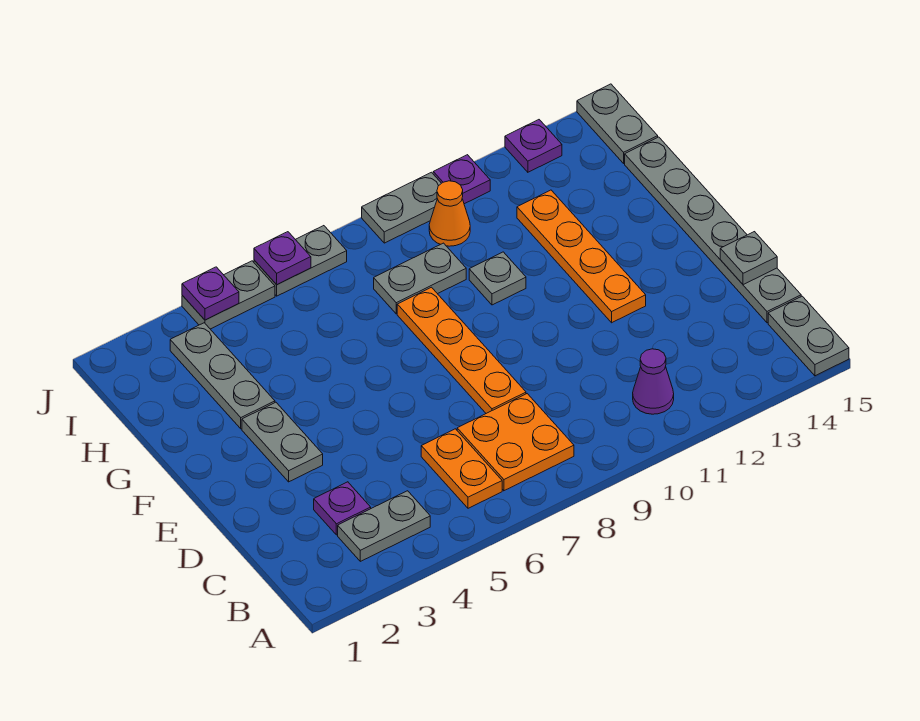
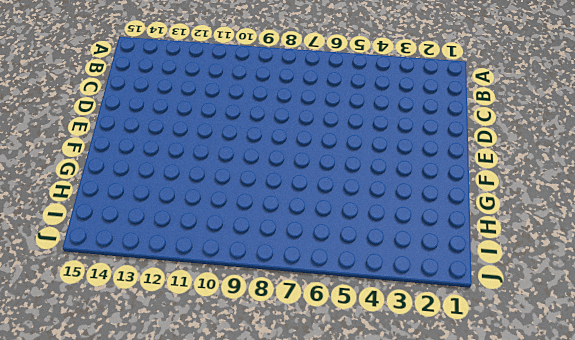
none -> grey plate A15:B15 level 1
none -> grey plate B3:B4 level 1
none -> orange plate B6:C6 level 1

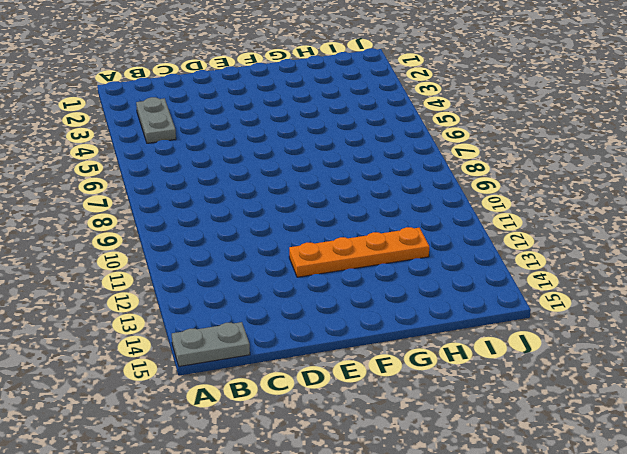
none -> orange plate B6:C6 level 1
none -> orange plate B7:C8 level 1
none -> purple cone B11 level 1

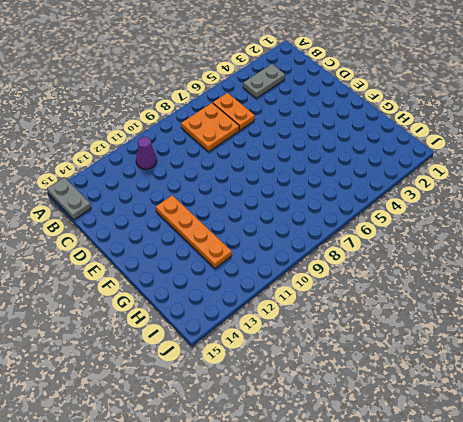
none -> purple plate C3 level 1
none -> grey plate C15:H15 level 1
none -> orange plate D8:G8 level 1

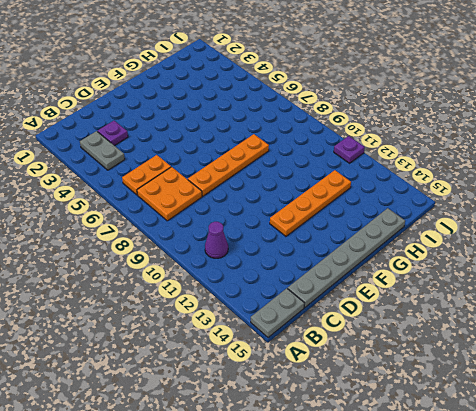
none -> grey plate E3:F3 level 1
none -> grey plate G3:I3 level 1
none -> grey plate G10 level 1

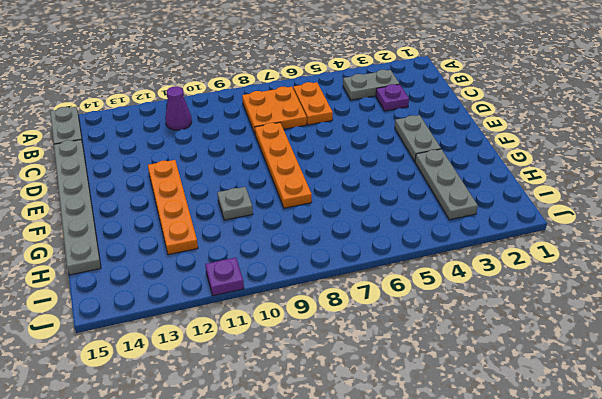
none -> grey plate H8:H9 level 1
none -> orange cone I10 level 1
none -> grey plate I15:J15 level 1

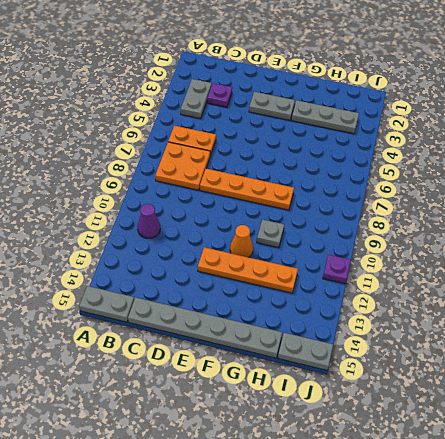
orange cone F11 level 1 -> orange cone I10 level 1
none -> grey plate H8:H9 level 1
none -> grey plate J4:J5 level 1
none -> grey plate J6:J7 level 1

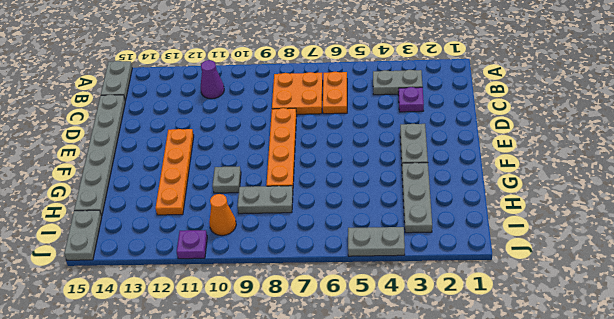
none -> grey plate J6:J7 level 1
none -> grey plate J9:J10 level 1
none -> purple plate J13 level 1

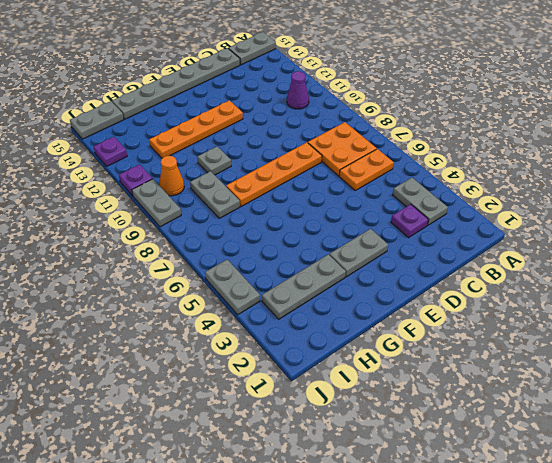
none -> grey plate J6:J7 level 1
none -> grey plate D15 level 2
none -> purple plate J4 level 2

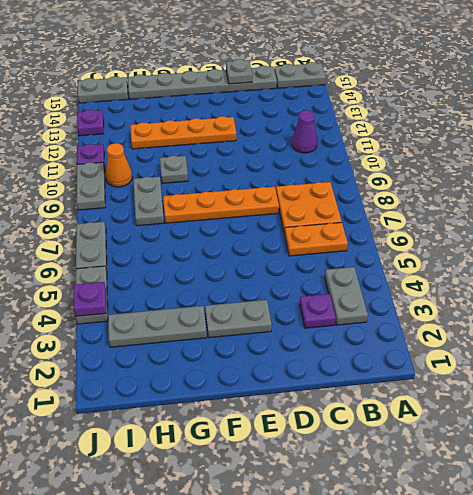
none -> purple plate J6 level 2

